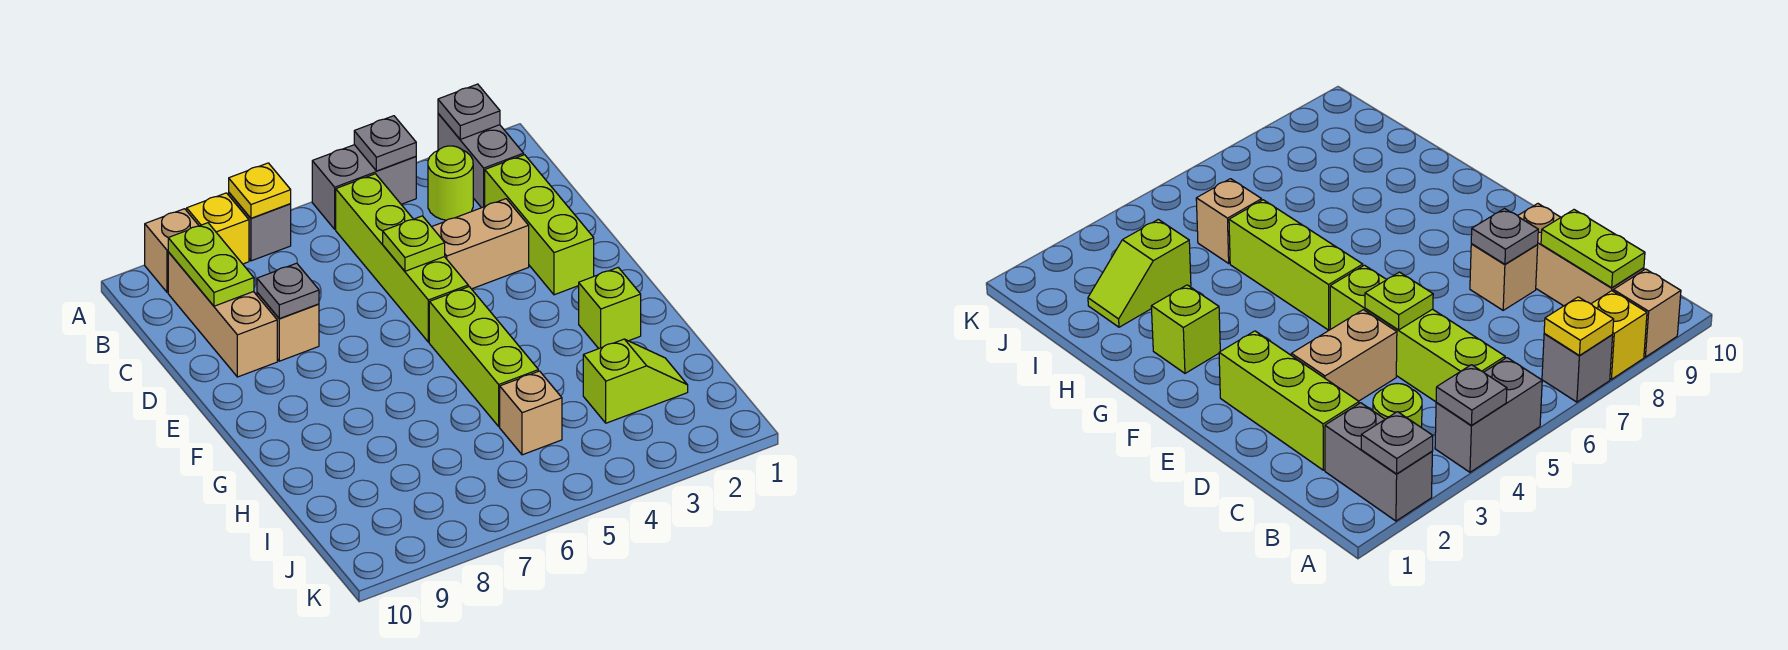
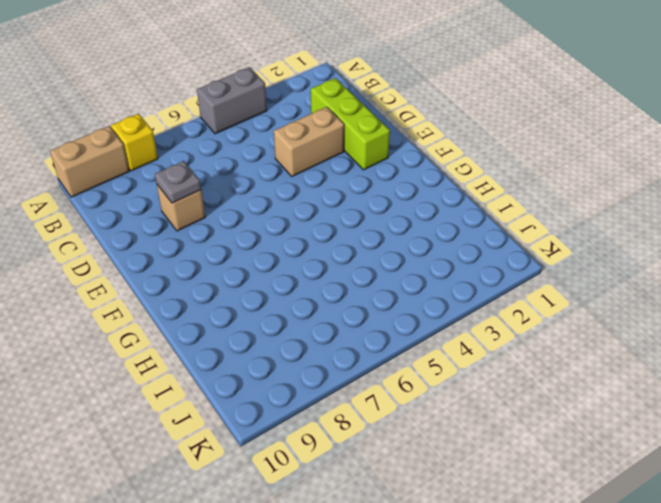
tan brick A9:A10 level 1 -> tan brick A9 level 1
none -> grey brick A2:B2 level 1
none -> grey brick A7 level 1
none -> lime round brick B3 level 1

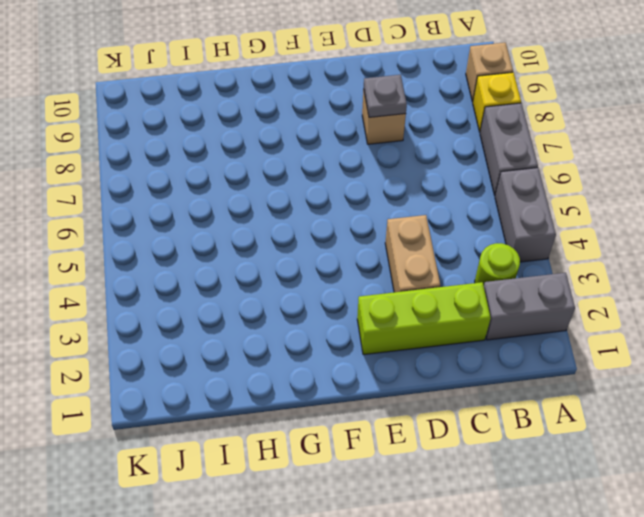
grey brick A6:A7 level 1 -> grey brick A7 level 1
none -> lime brick B5:E5 level 1
none -> tan brick B9:D9 level 1
none -> lime brick F5:H5 level 1

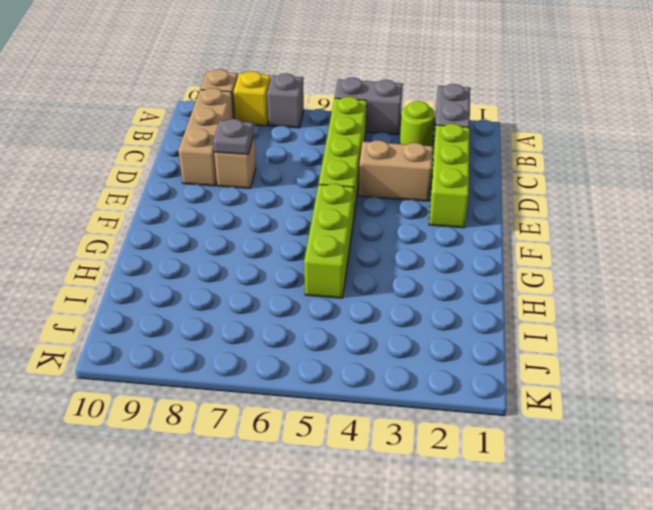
none -> lime brick G2 level 1
none -> lime slope I2:I3 level 1 top 3
none -> tan brick I5 level 1

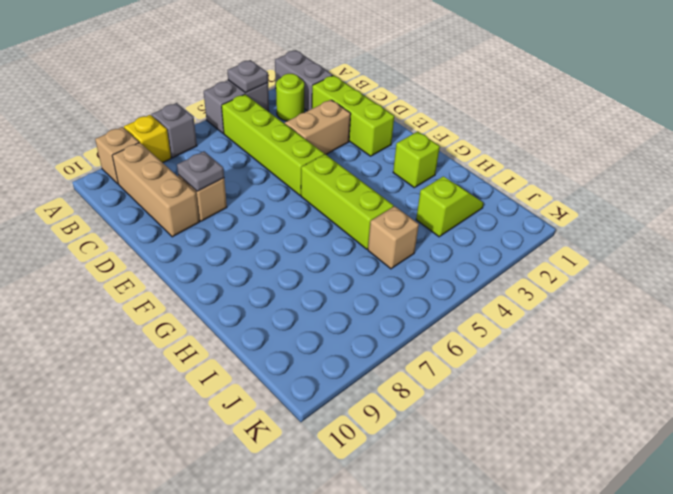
none -> grey plate A2 level 2
none -> yellow plate A7 level 2
none -> lime plate B9:C9 level 2

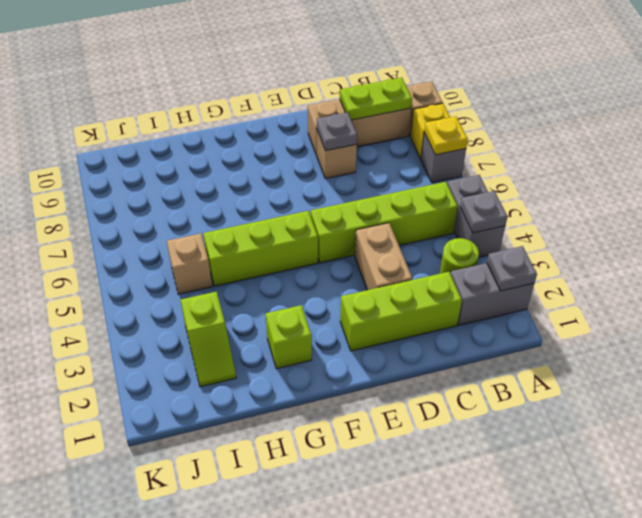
none -> lime plate D5 level 2

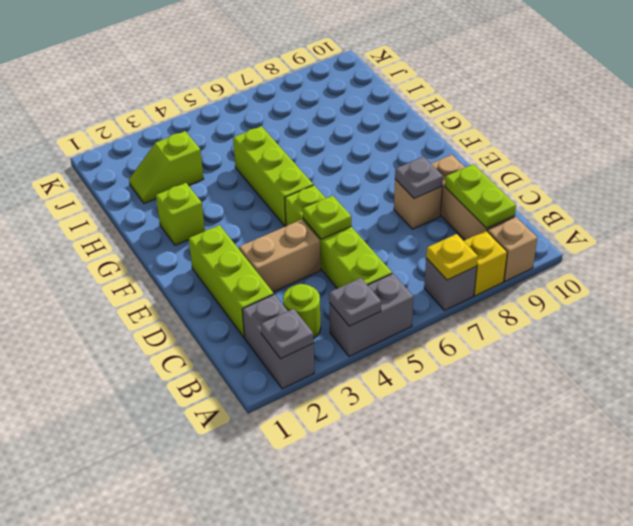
none -> tan brick I5 level 1

